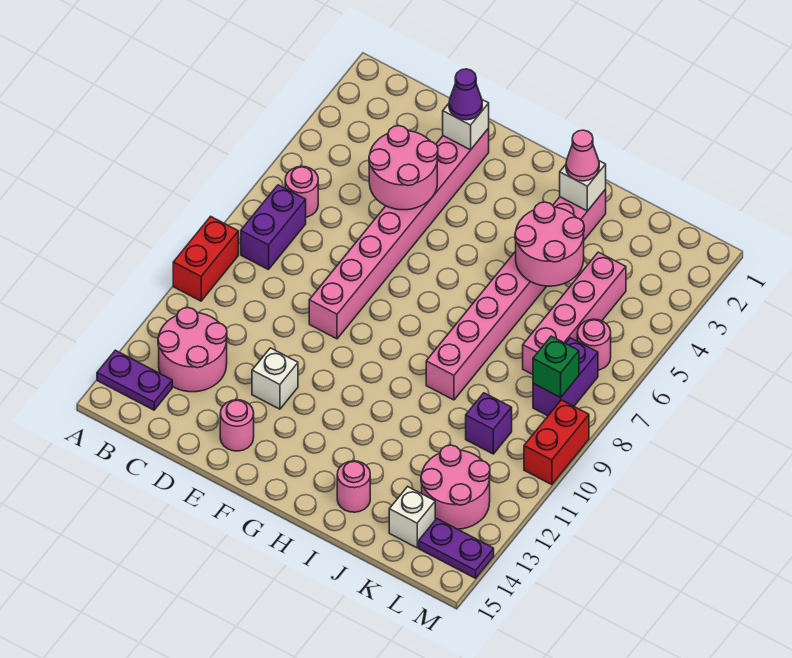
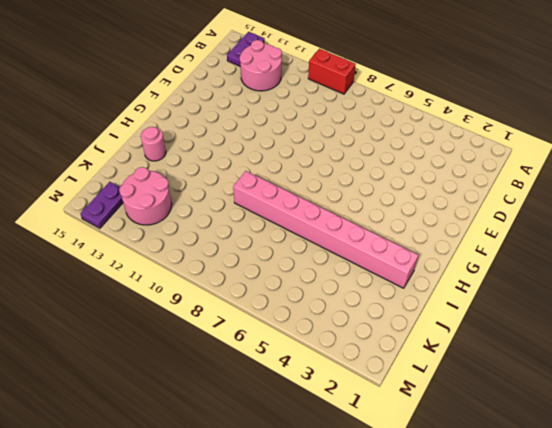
none -> pink round brick B6 level 1
none -> purple brick B7:B8 level 1
none -> pink brick E2:E9 level 1

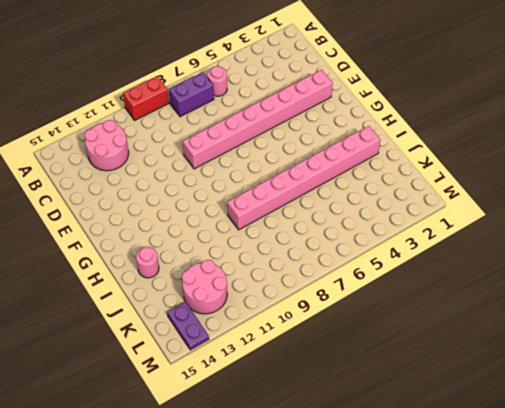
none -> purple plate A14:B14 level 1
none -> white brick E12 level 1
none -> pink round brick E14 level 1

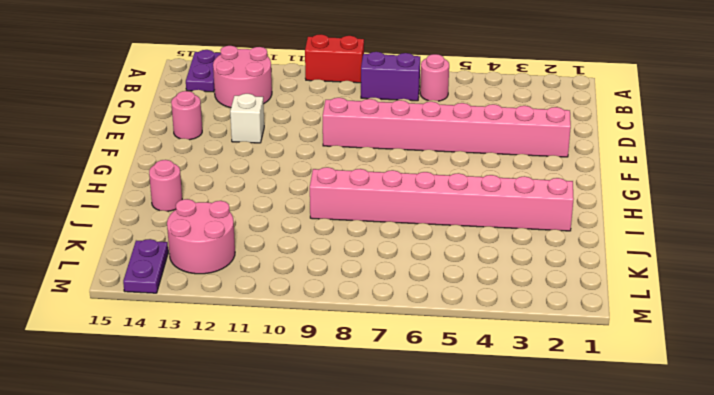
none -> pink brick K4:K7 level 1
none -> purple brick K10 level 1
none -> white brick K14 level 1

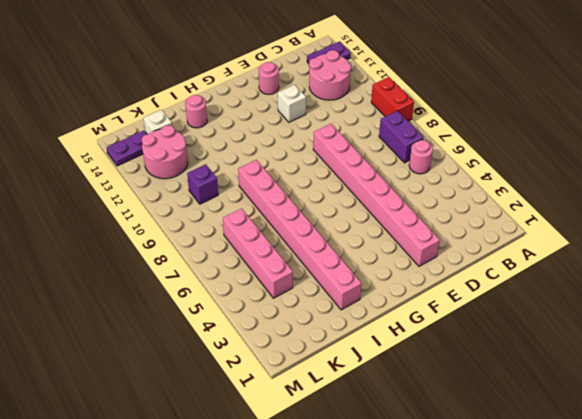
none -> pink round brick L6 level 1
none -> purple brick L7:L8 level 1
none -> red brick M9:M10 level 1

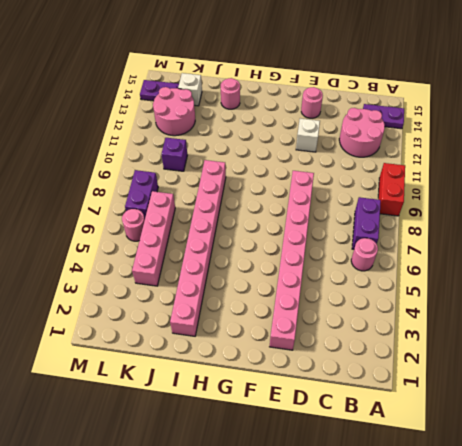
none -> red brick M9:M10 level 1
none -> pink round brick D4:E5 level 2
none -> white brick E2 level 2

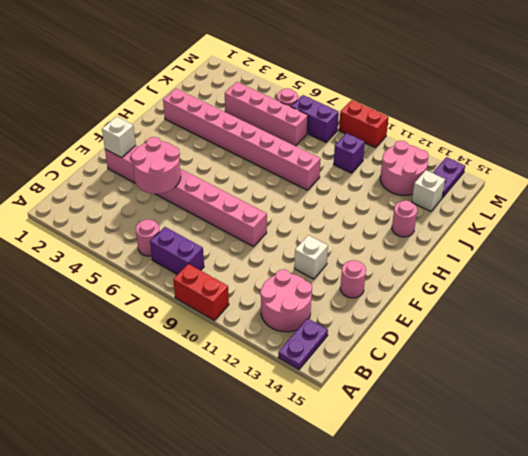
none -> white brick I2 level 2
none -> pink round brick I4:J5 level 2
none -> green brick L8 level 2

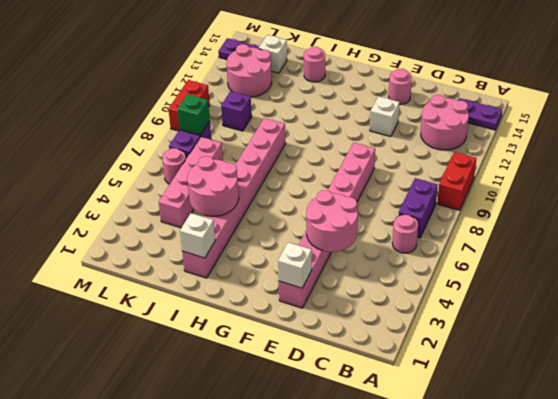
none -> purple cone E2 level 3
none -> pink cone I2 level 3

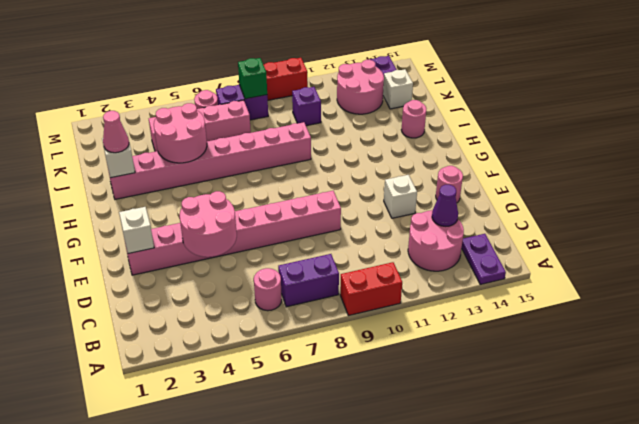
purple cone C13 level 2 -> purple cone E2 level 3

